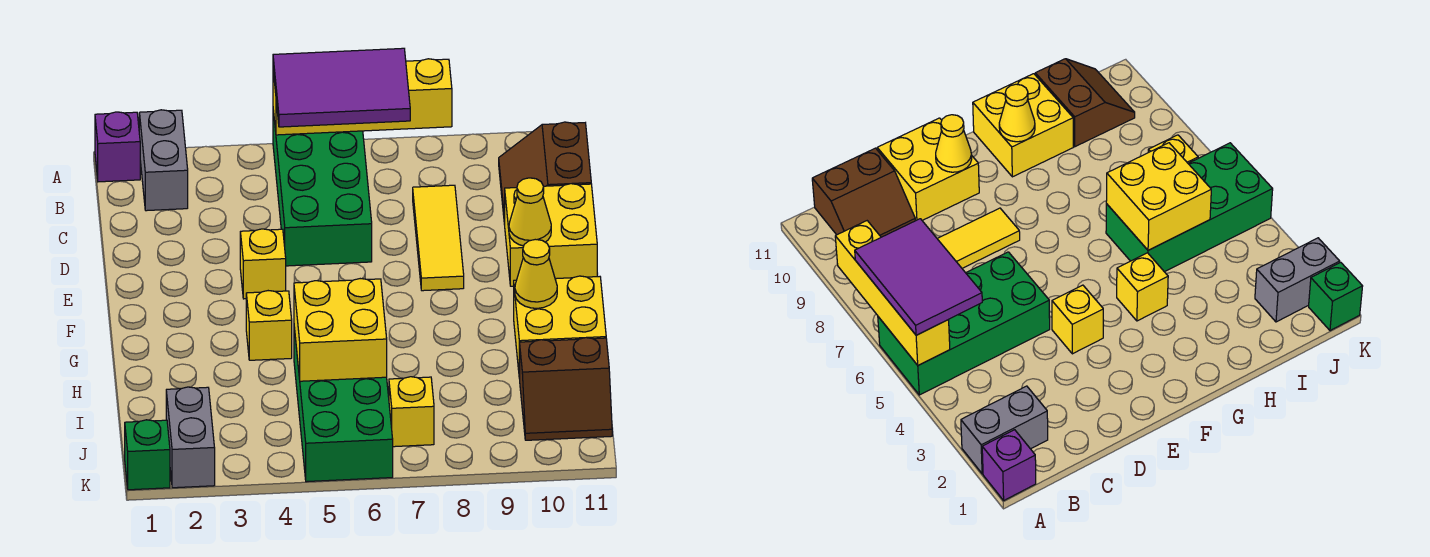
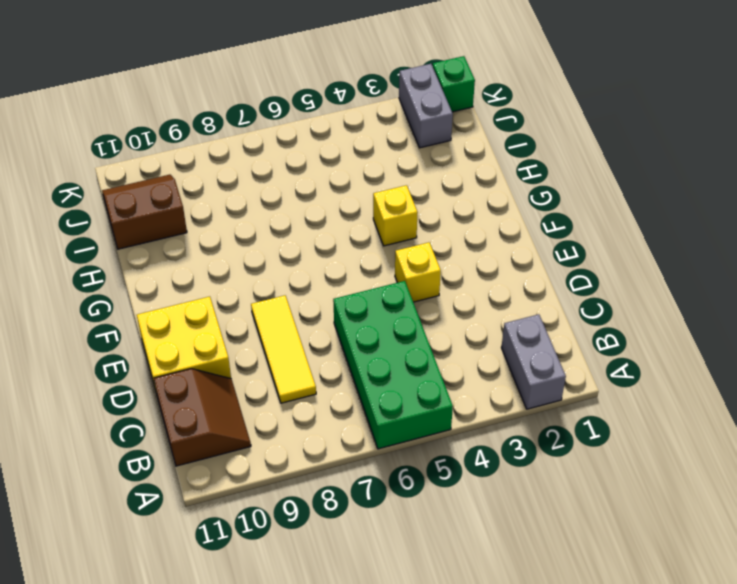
none -> purple brick A1 level 1
none -> yellow brick G10:H11 level 1
none -> green brick H5:K6 level 1

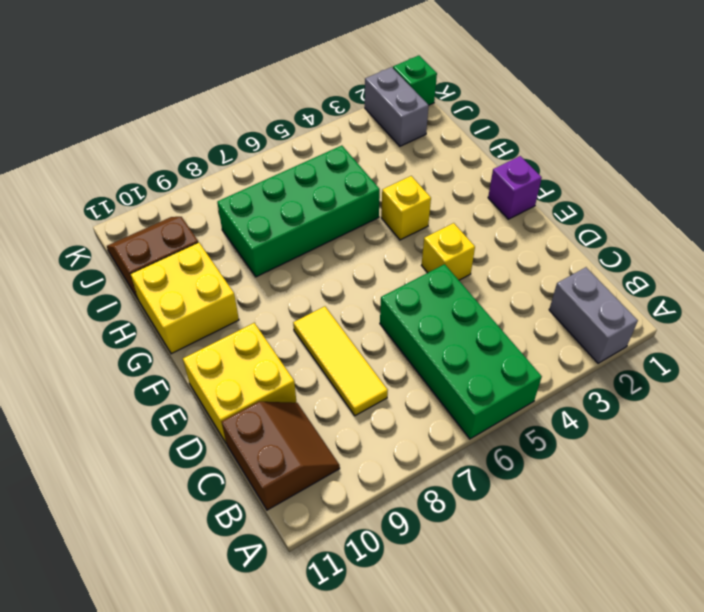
purple brick F1 level 1 -> purple brick A1 level 1
green brick H5:I8 level 1 -> green brick H5:K6 level 1
none -> yellow brick J7 level 1
none -> yellow brick A5:A8 level 2
none -> yellow cone E10 level 2

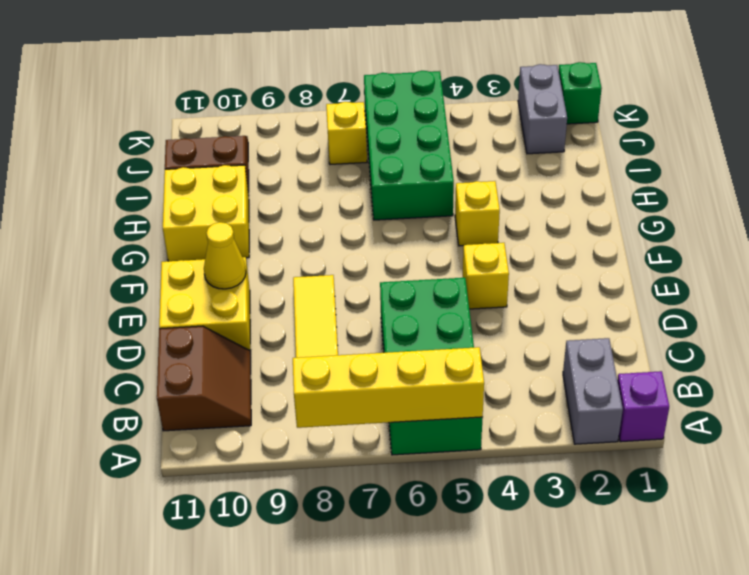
none -> yellow cone G10 level 2
none -> yellow brick H5:I6 level 2
none -> purple tile A5:B7 level 3

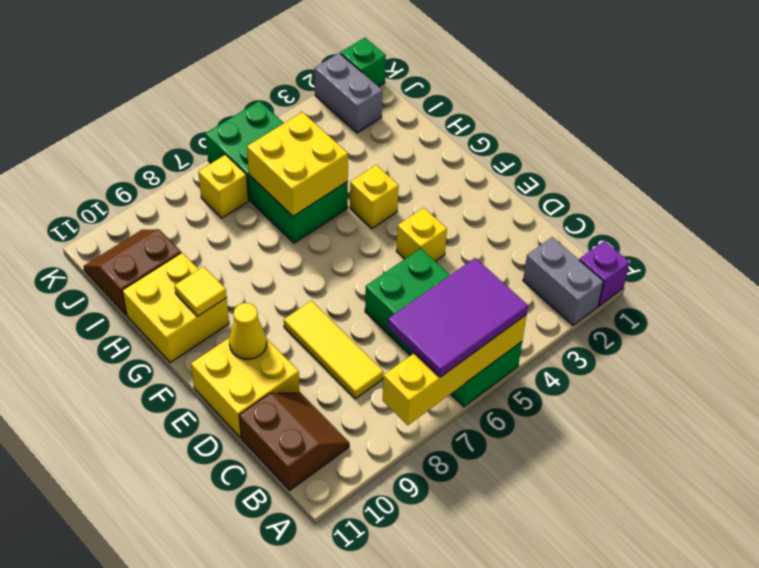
yellow tile G10 level 2 -> yellow cone G10 level 2

